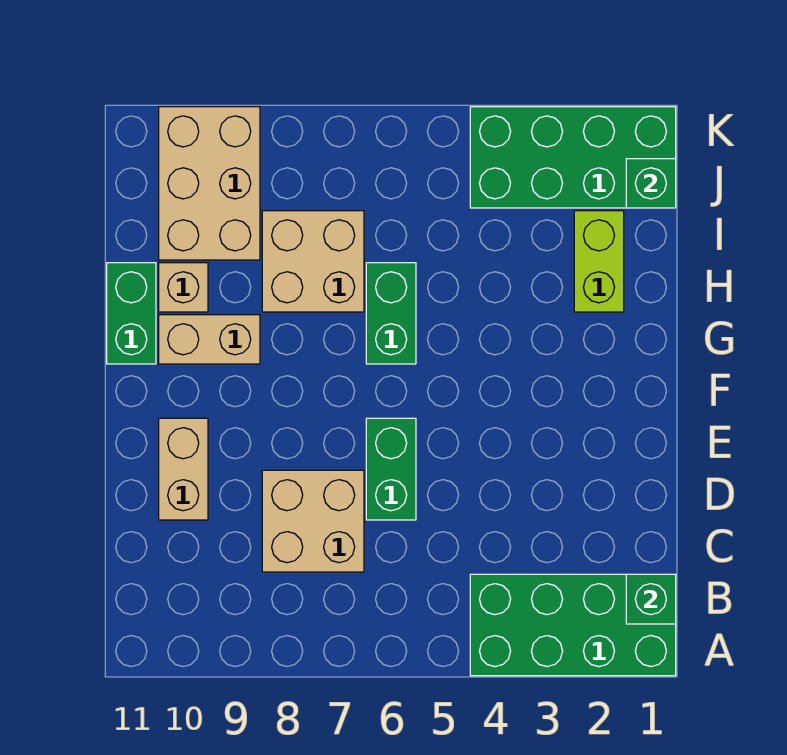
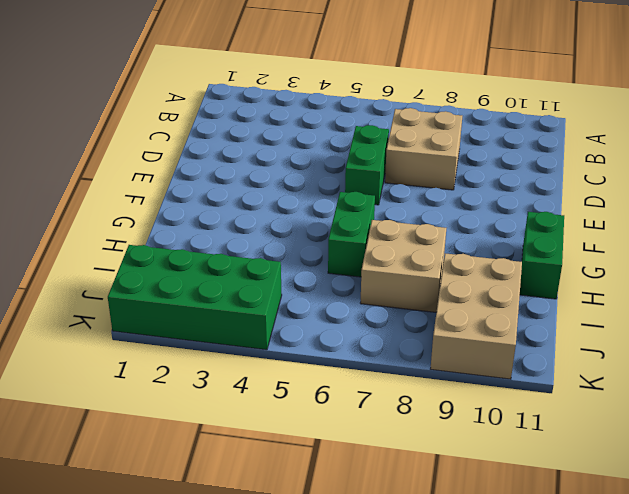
none -> green brick A1:B4 level 1
none -> tan brick D10:E10 level 1
none -> tan brick G9:G10 level 1

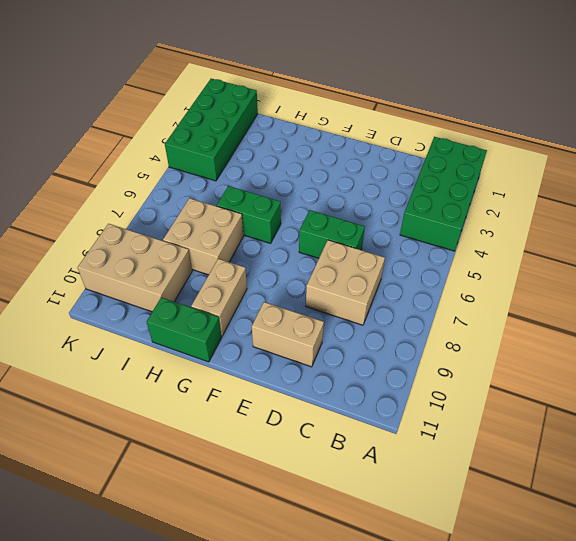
none -> lime brick H2:I2 level 1
none -> tan brick H10 level 1
none -> green brick B1 level 2

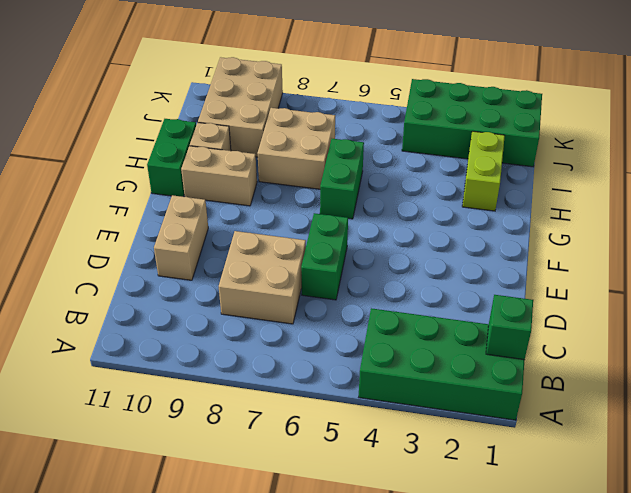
none -> green brick J1 level 2

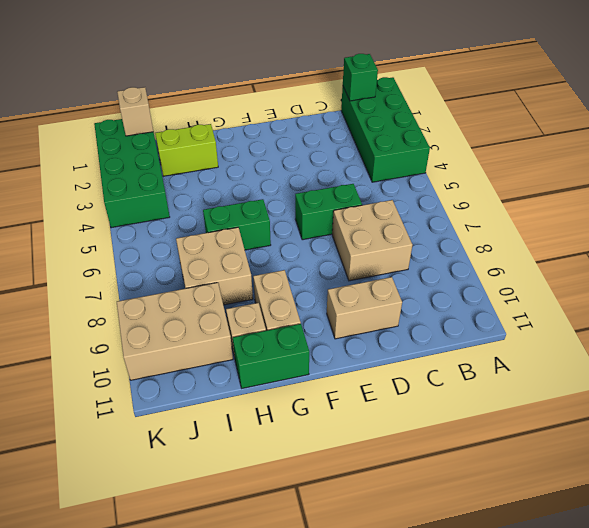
tan brick J1 level 2 -> green brick J1 level 2

